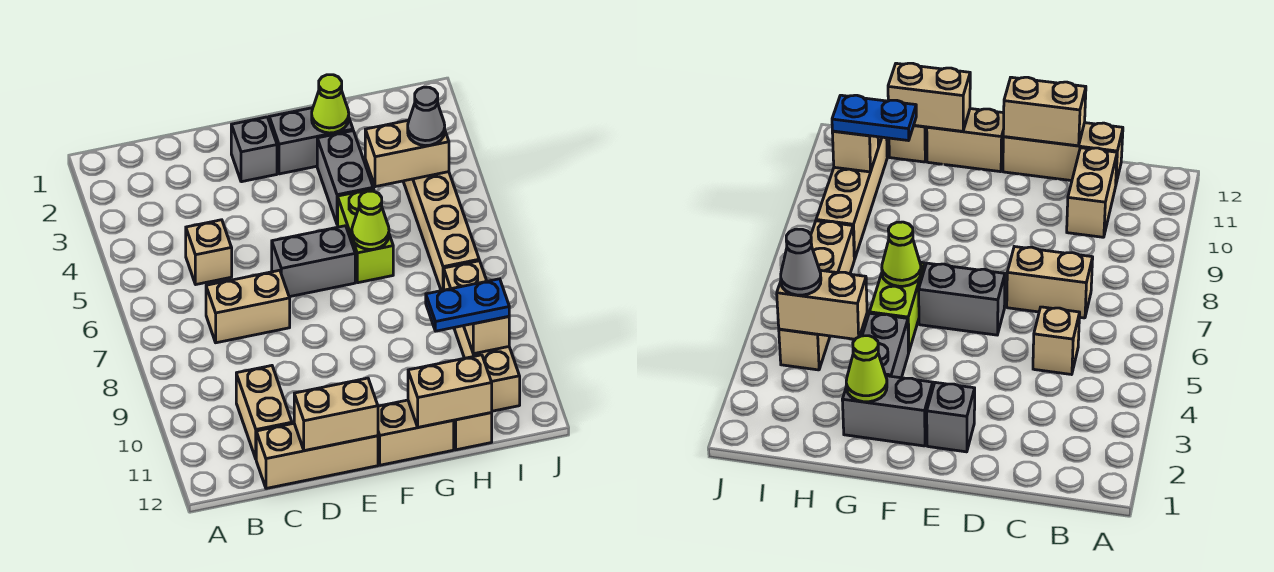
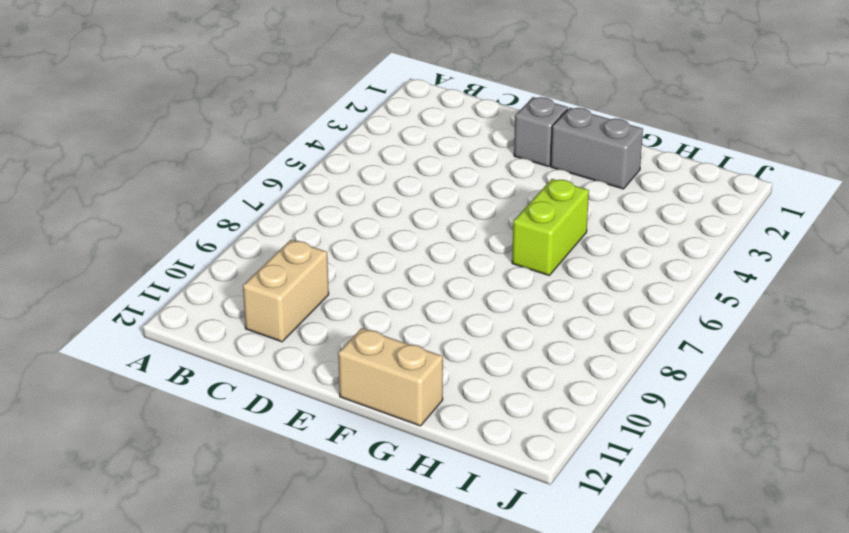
none -> tan brick C5 level 1
none -> tan brick C7:D7 level 1
none -> tan brick C12:E12 level 1

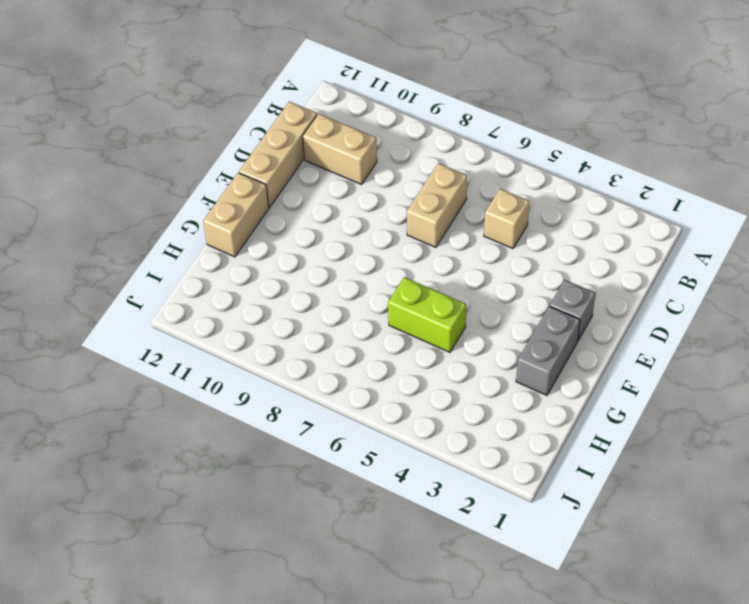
none -> grey brick E6:F6 level 1
none -> grey brick G3:G4 level 1
none -> tan brick H12 level 1

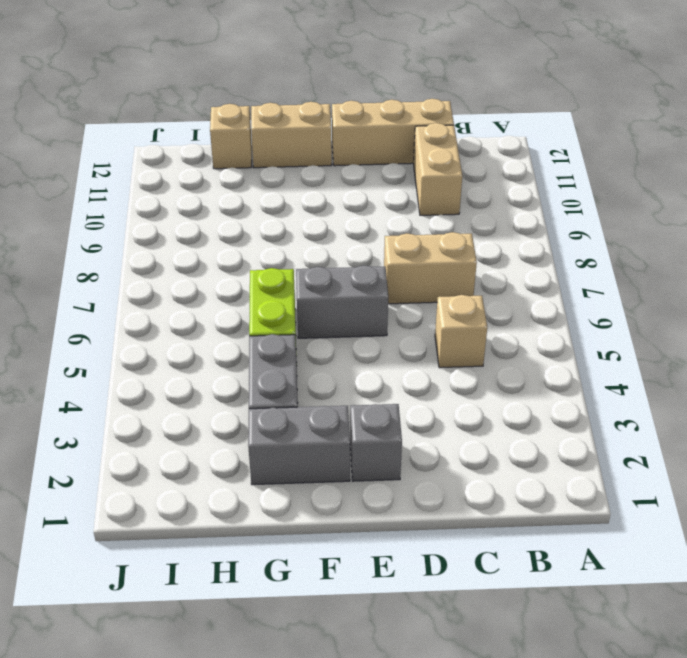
none -> tan brick I4:I7 level 1
none -> tan brick I8:I11 level 1
none -> tan brick D12:E12 level 2

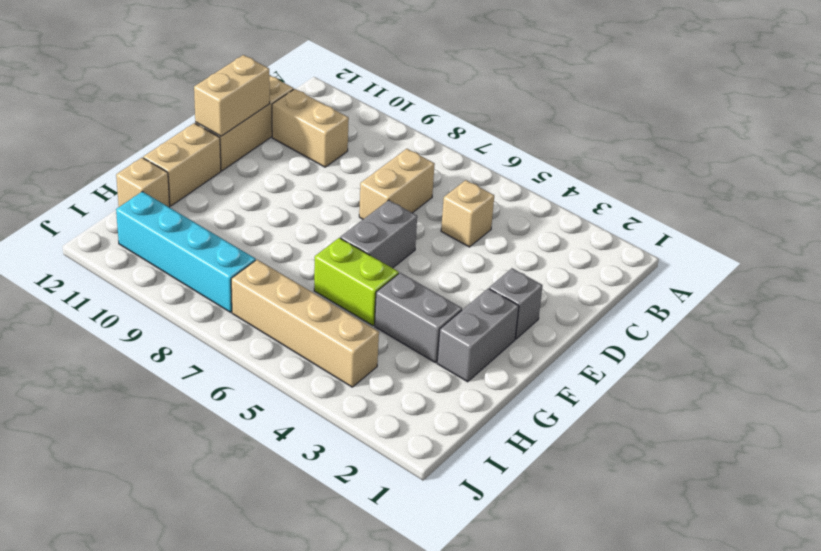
cyan brick I8:I11 level 1 -> tan brick I8:I11 level 1
none -> lime cone G2 level 2
none -> lime cone G6 level 2
none -> tan brick G12:H12 level 2

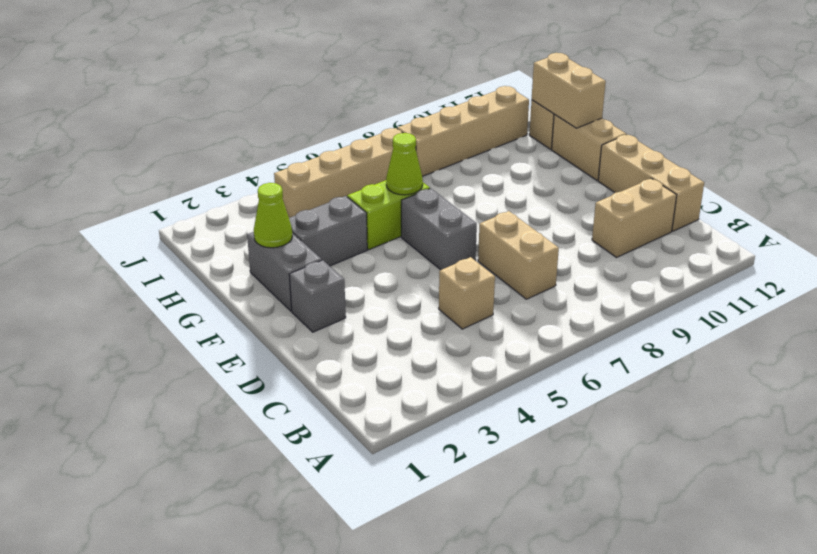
none -> tan brick D12:E12 level 2
none -> tan brick H4:I4 level 2
none -> tan brick I10 level 2

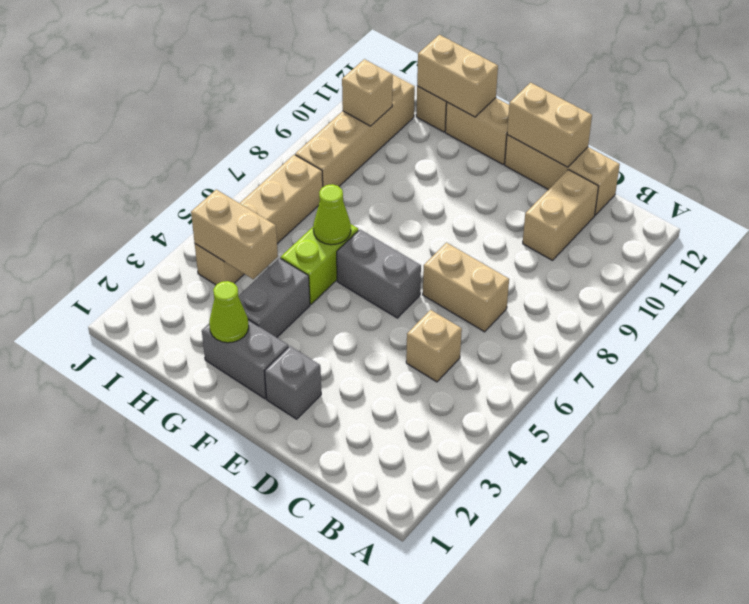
none -> blue plate H10:I10 level 3
none -> grey cone I4 level 3

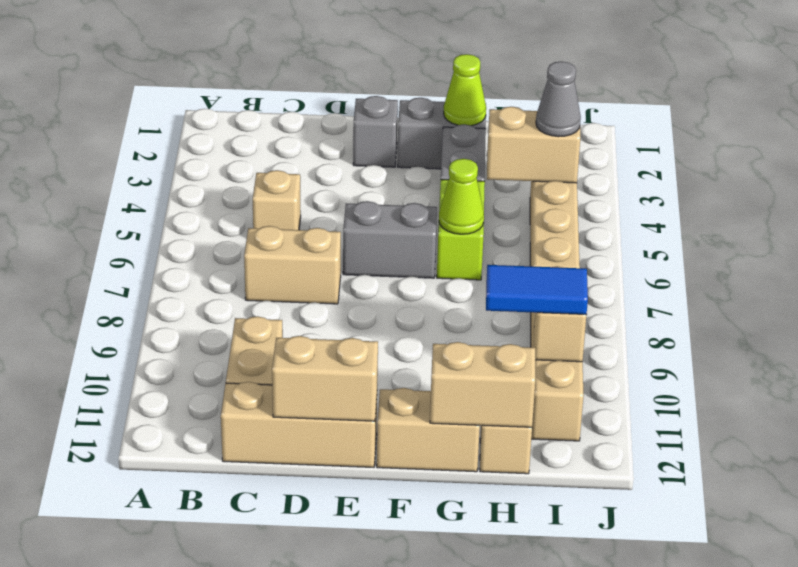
blue tile H10:I10 level 3 -> blue plate H10:I10 level 3

